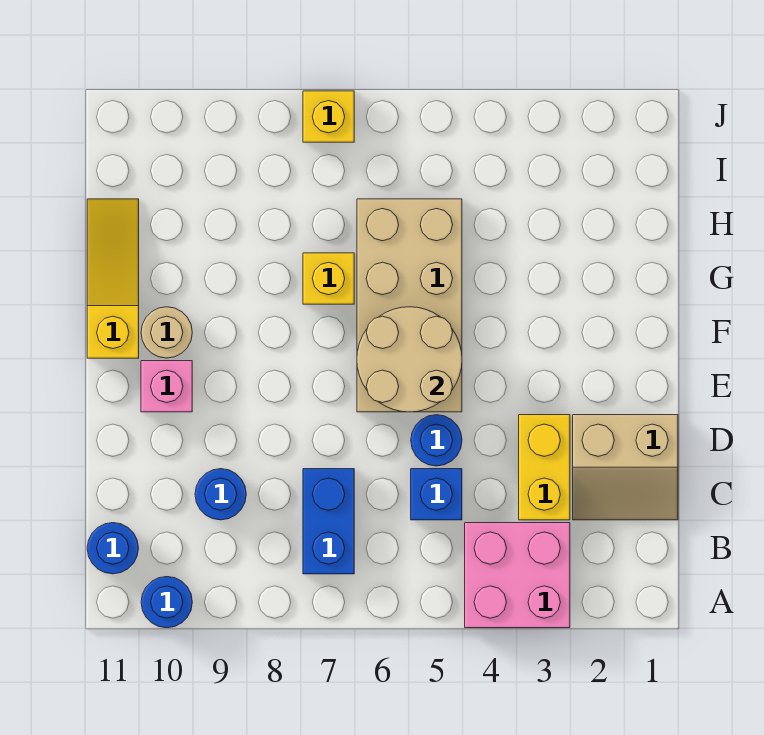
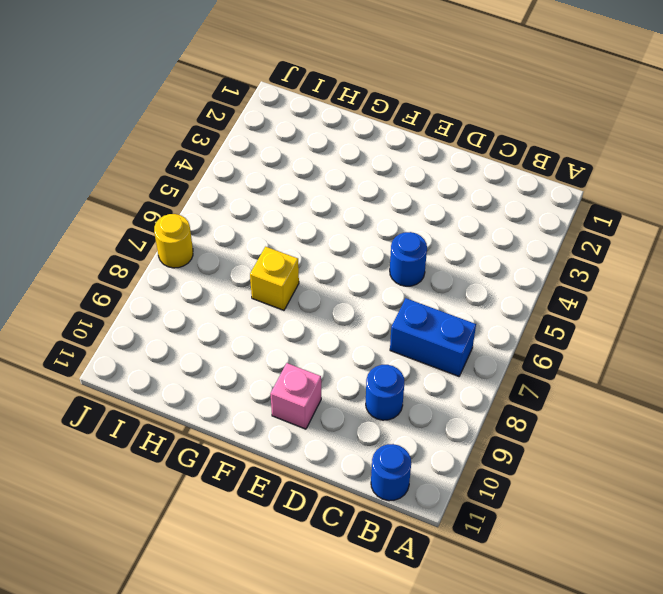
yellow round brick J7 level 1 -> yellow brick J7 level 1
none -> pink brick A3:B4 level 1
none -> blue round brick A10 level 1
none -> tan slope C1:D2 level 1 top D

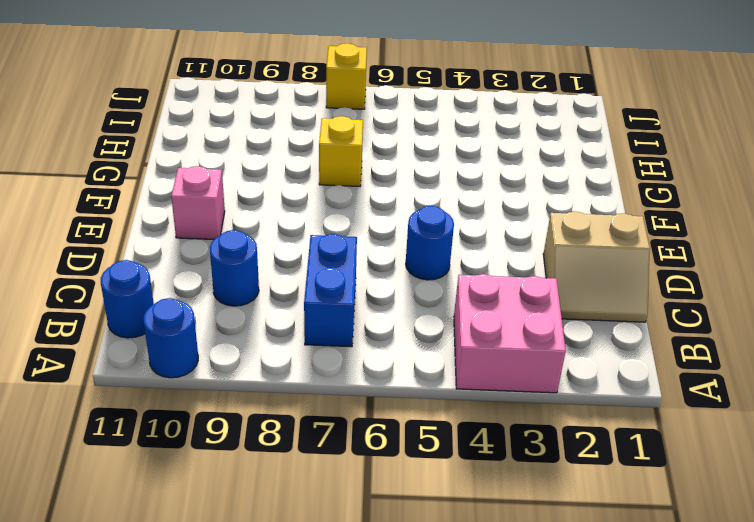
none -> yellow brick C3:D3 level 1
none -> blue brick C5 level 1
none -> tan brick E5:H6 level 1

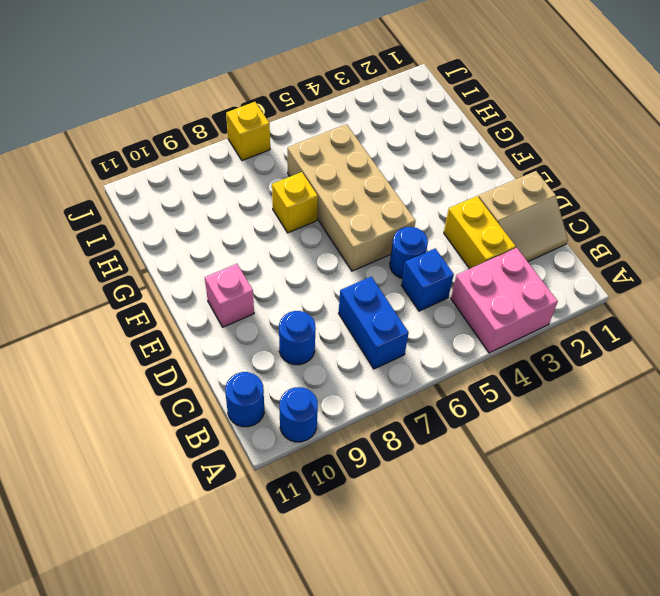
none -> tan round brick F10 level 1
none -> yellow slope F11:H11 level 1 top F
none -> tan round brick E5:F6 level 2

